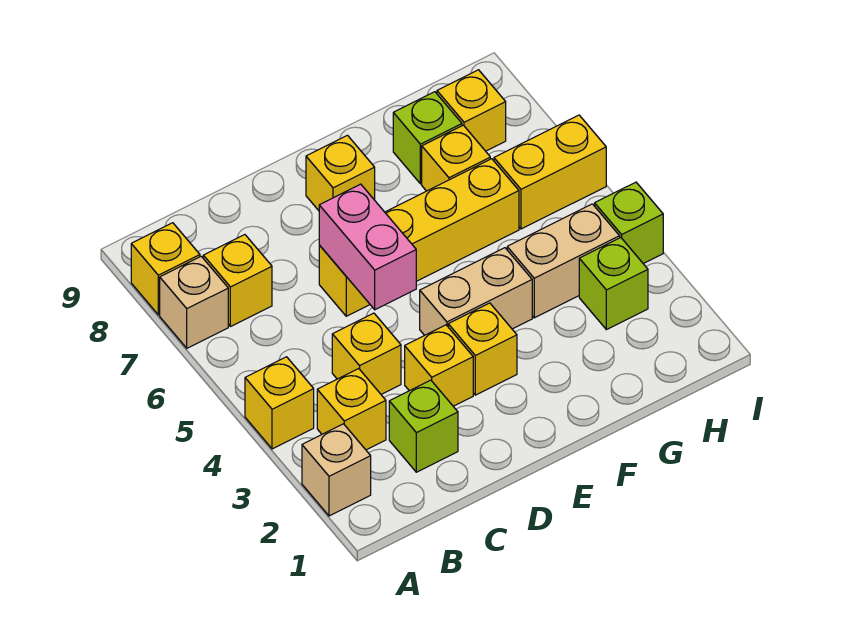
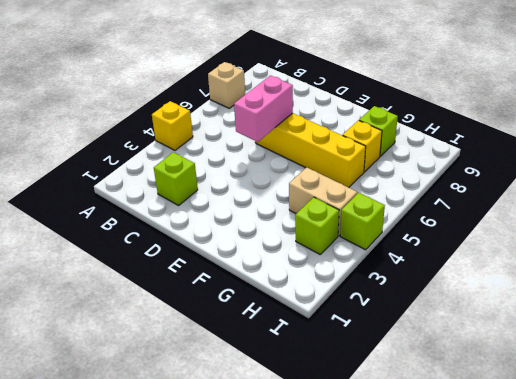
none -> tan brick A2 level 1
none -> yellow brick A8 level 1
none -> yellow brick B3 level 1

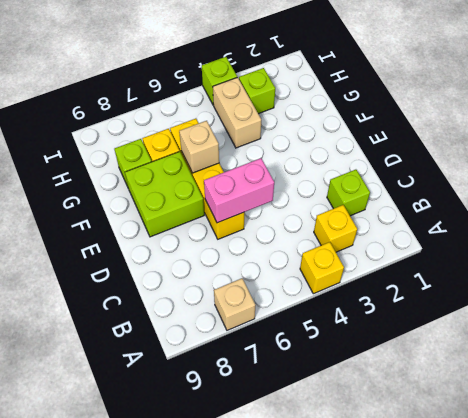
lime brick E7:F8 level 1 -> yellow brick E8 level 1
tan brick F6 level 2 -> tan brick A2 level 1
none -> yellow brick A8 level 1
none -> yellow brick B7 level 1
none -> yellow brick C4 level 1

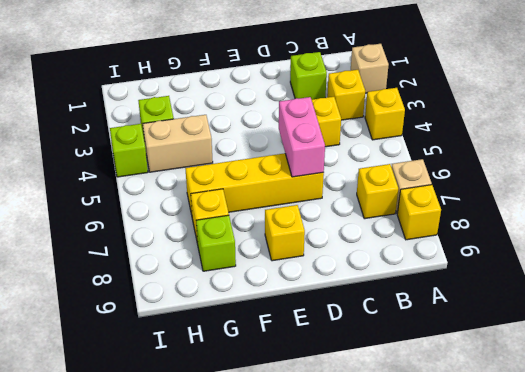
none -> yellow brick D3 level 1
none -> yellow brick E3 level 1
none -> tan brick E4:F4 level 1

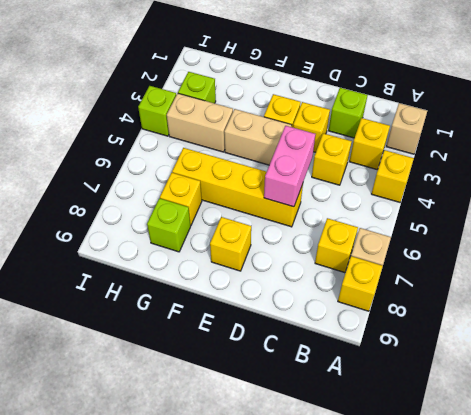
none -> yellow brick H6:I6 level 1
none -> yellow brick H8 level 1

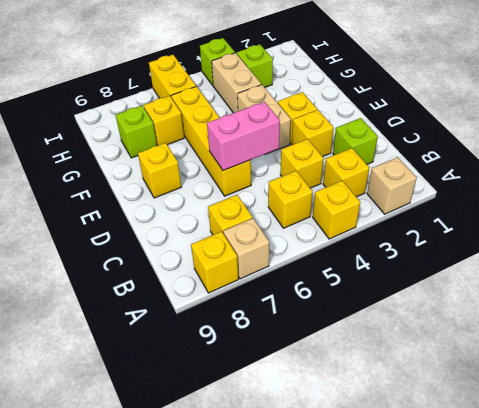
yellow brick B5 level 1 -> yellow brick H8 level 1

